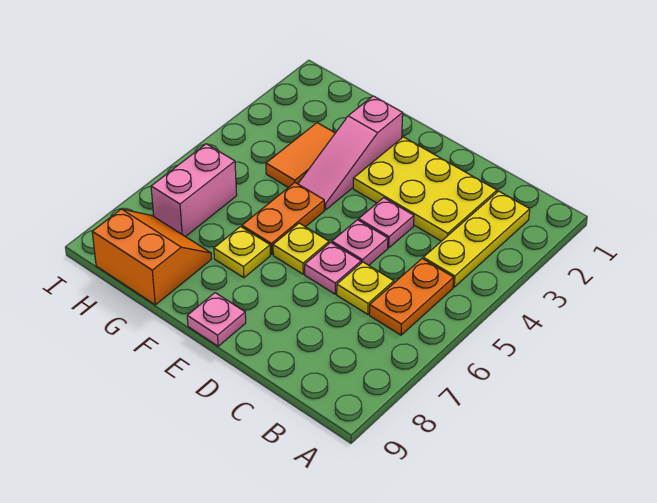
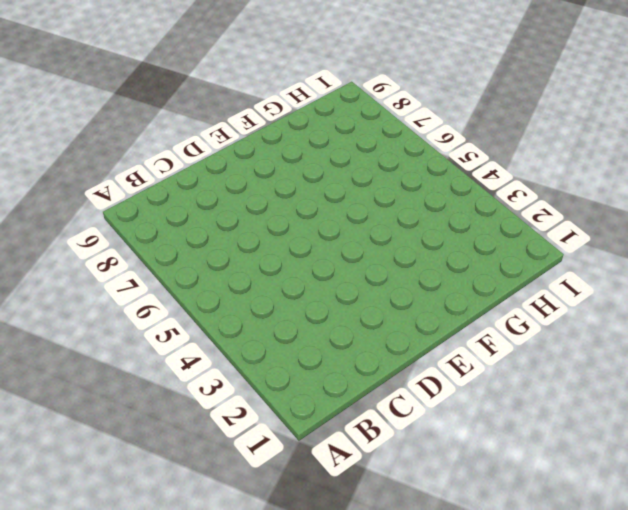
none -> yellow plate B2:B4 level 1
none -> orange plate B5:B6 level 1
none -> yellow plate C2:E3 level 1

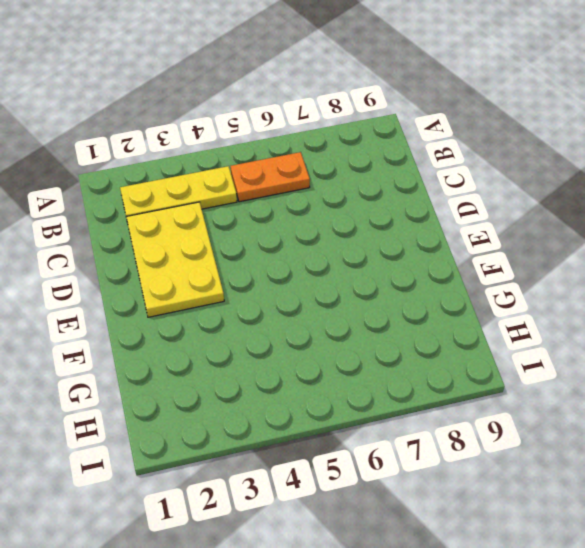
none -> yellow plate C6 level 1
none -> pink plate D4 level 1
none -> pink plate D5 level 1

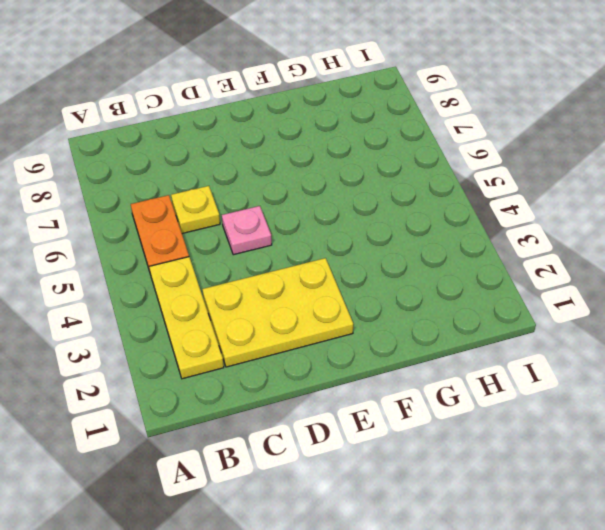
none -> pink plate D4 level 1
none -> pink plate D6 level 1
none -> yellow plate E6 level 1

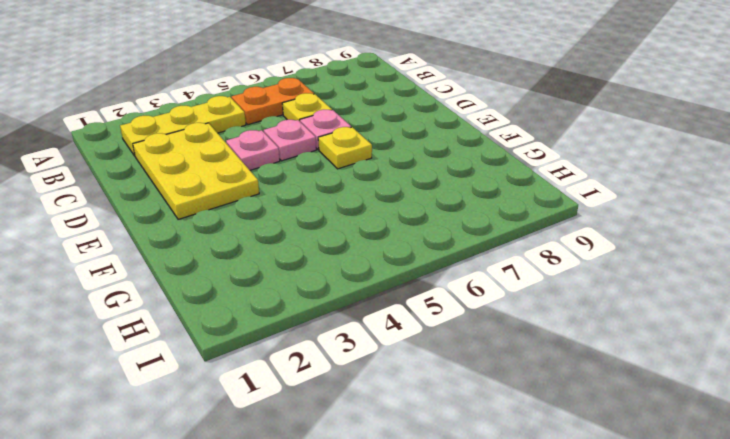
none -> pink plate E9 level 1
none -> pink slope F2:F4 level 1 top 2
none -> orange plate F5:F6 level 1

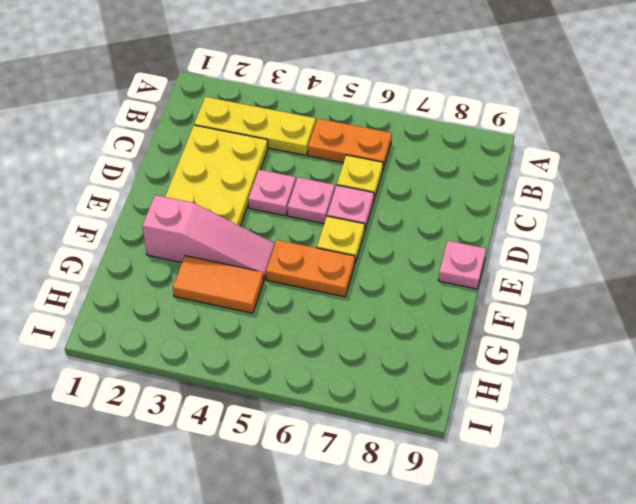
none -> yellow plate F7 level 1
none -> orange slope G8:H9 level 1 top 9
none -> pink brick H6:H7 level 1

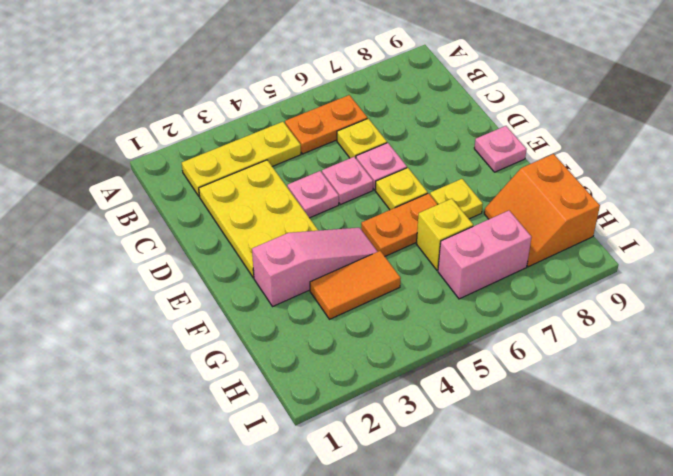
yellow brick G6 level 1 -> none

